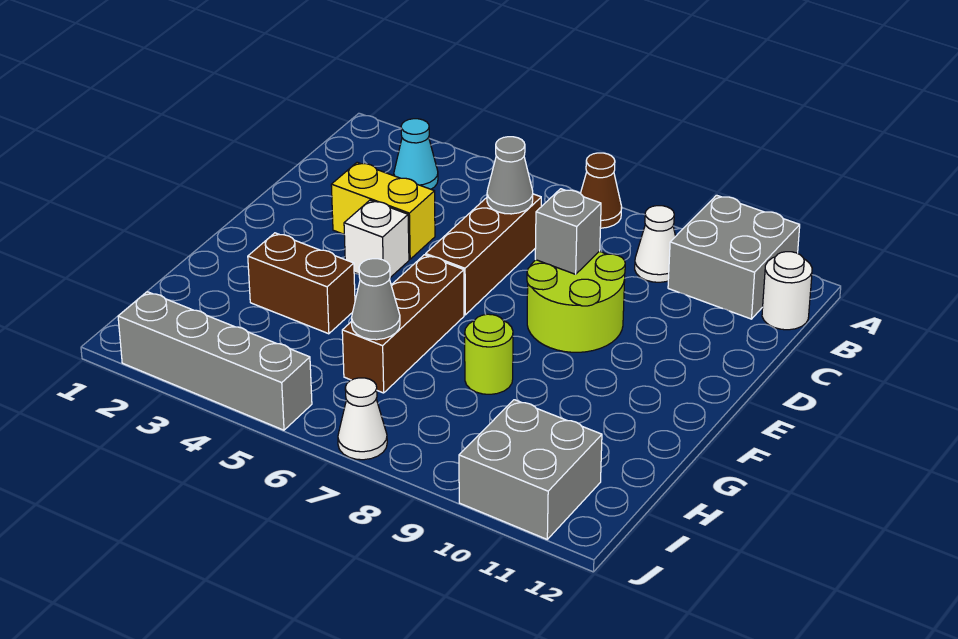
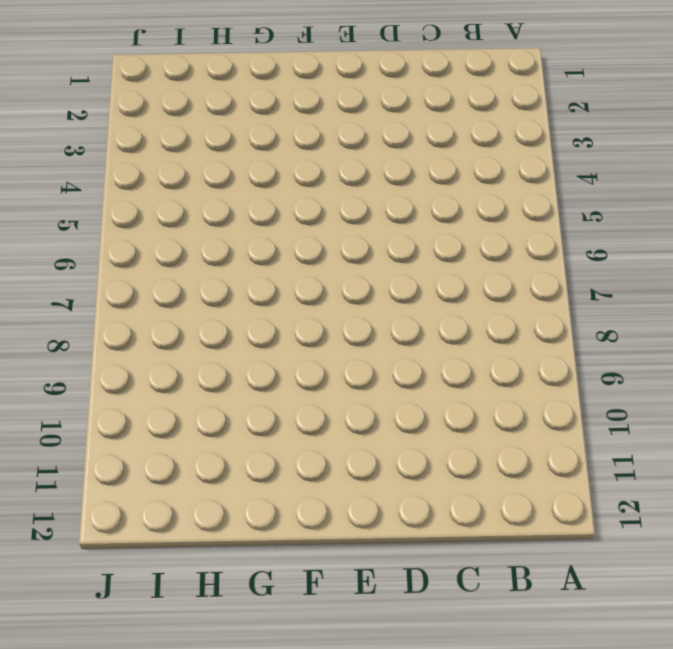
none -> brown cone A7 level 1
none -> grey brick A10:B11 level 1
none -> cyan cone B3 level 1

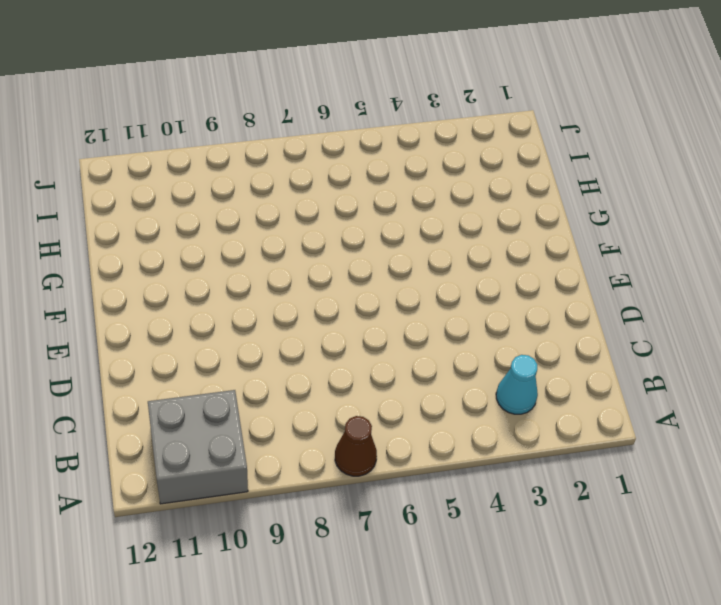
none -> white cone B9 level 1
none -> white round brick B12 level 1
none -> brown brick C6:E6 level 1

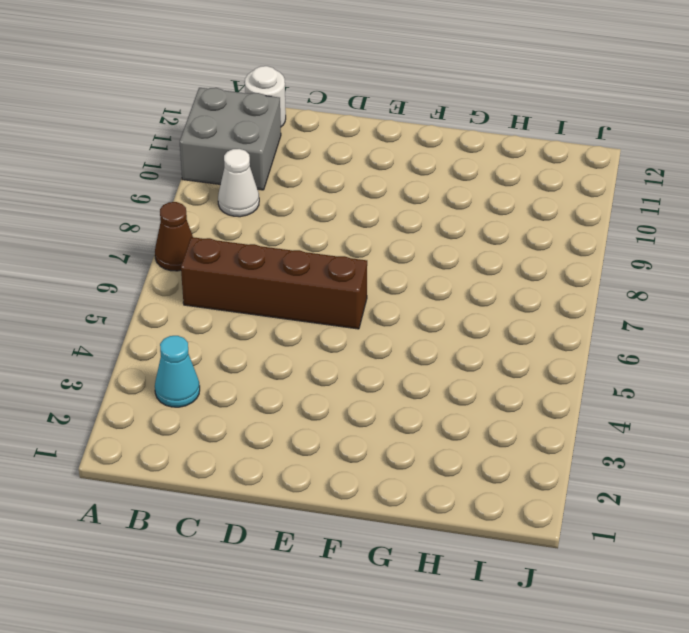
brown brick B6:E6 level 1 -> brown brick C6:E6 level 1
none -> yellow brick D3:D4 level 1
none -> lime round brick D8:E9 level 1
none -> white brick E4 level 1

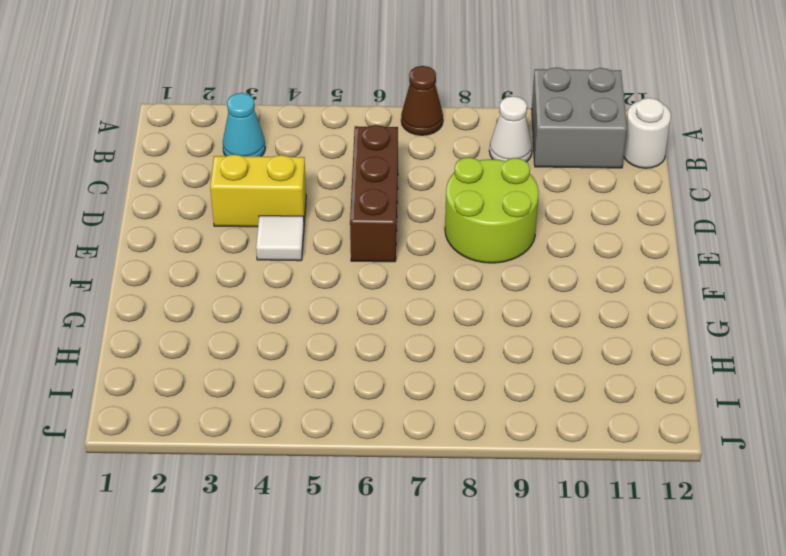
white tile E4 level 1 -> white brick E4 level 1
none -> brown brick F6:H6 level 1
none -> brown brick G3:G4 level 1
none -> lime round brick G8 level 1

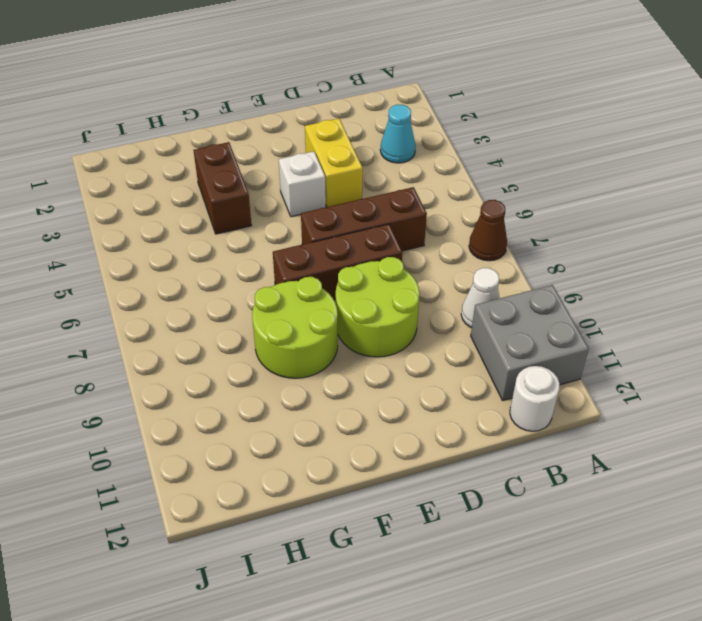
brown brick D7:F7 level 1 -> brown brick F6:H6 level 1
lime round brick F8:G9 level 1 -> lime round brick G8 level 1
none -> grey brick I10:J11 level 1
none -> grey brick J2:J5 level 1
none -> white cone J7 level 1

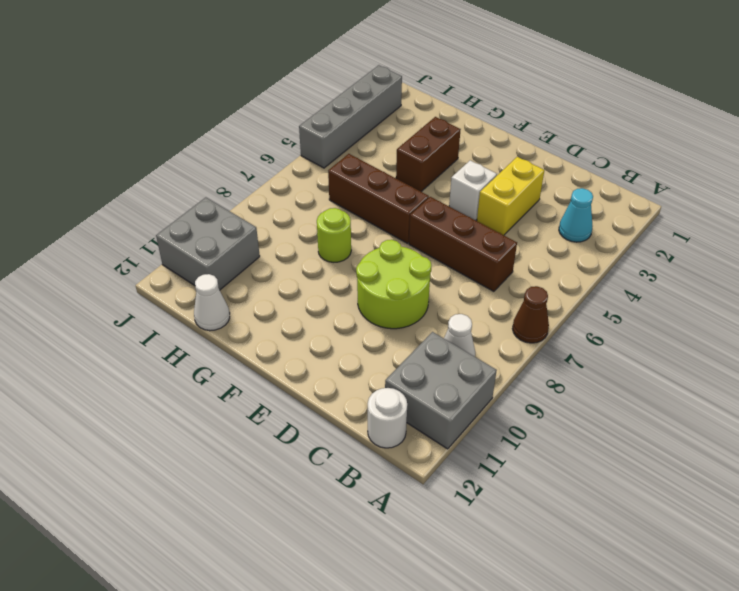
white cone H12 level 1 -> white cone J7 level 1
none -> grey cone C6 level 2
none -> grey brick D8 level 2
none -> grey cone H6 level 2

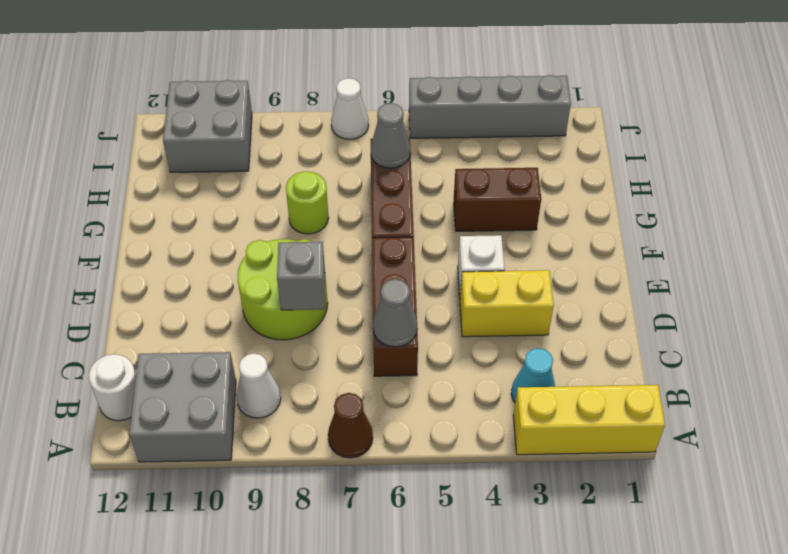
yellow brick A1:A3 level 1 -> none

